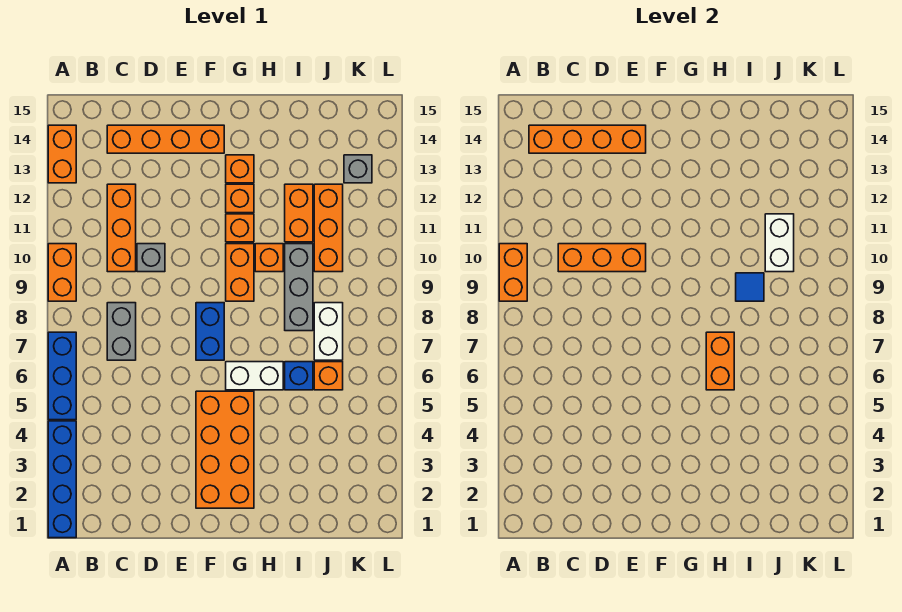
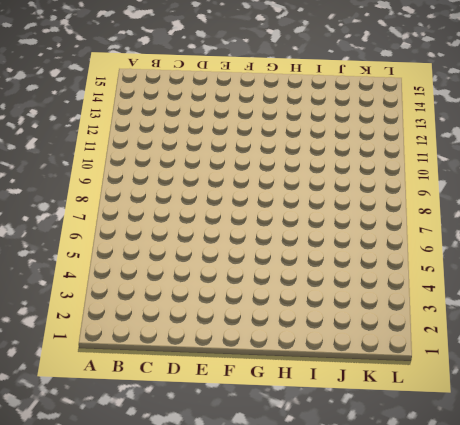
none -> blue brick A1:A4 level 1
none -> blue brick A5:A7 level 1
none -> orange brick A9:A10 level 1

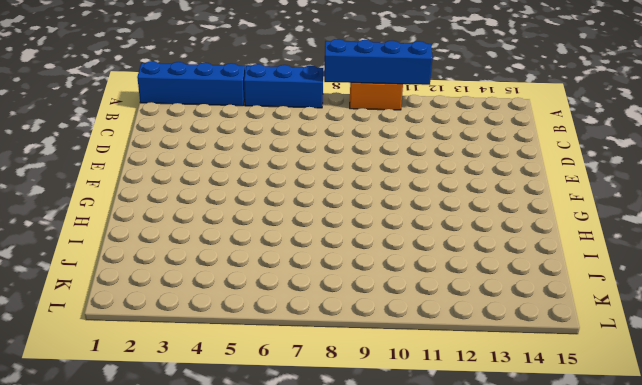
blue brick A8:A11 level 2 -> orange brick A9:A10 level 2
none -> orange brick A13:A14 level 1
none -> grey brick C7:C8 level 1
none -> orange brick C10:C12 level 1

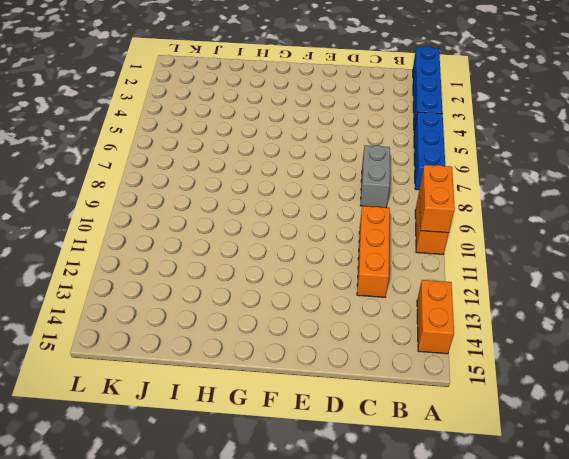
none -> orange brick C14:F14 level 1
none -> grey brick D10 level 1
none -> orange brick F2:G5 level 1

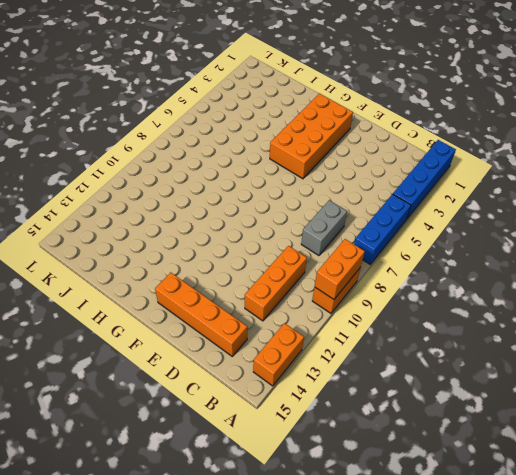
none -> grey brick D10 level 1
none -> blue brick F7:F8 level 1
none -> white brick G6:H6 level 1

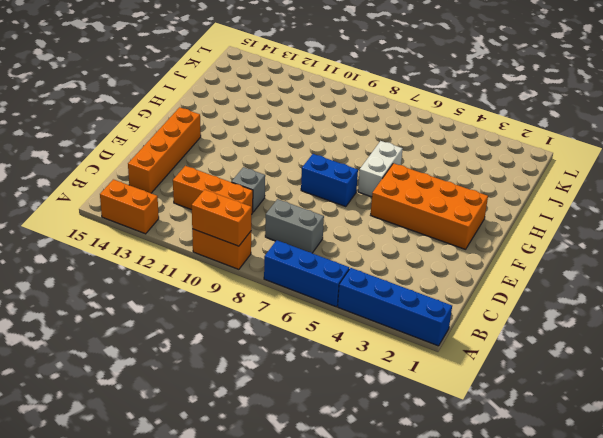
none -> orange brick G9:G10 level 1
none -> orange brick G11 level 1
none -> orange brick G12 level 1

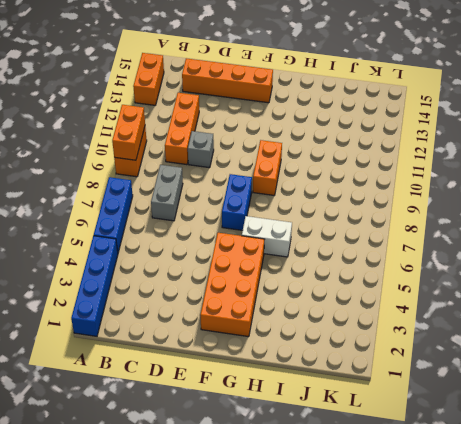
none -> orange brick G11 level 1
none -> orange brick G12 level 1
none -> orange brick G13 level 1

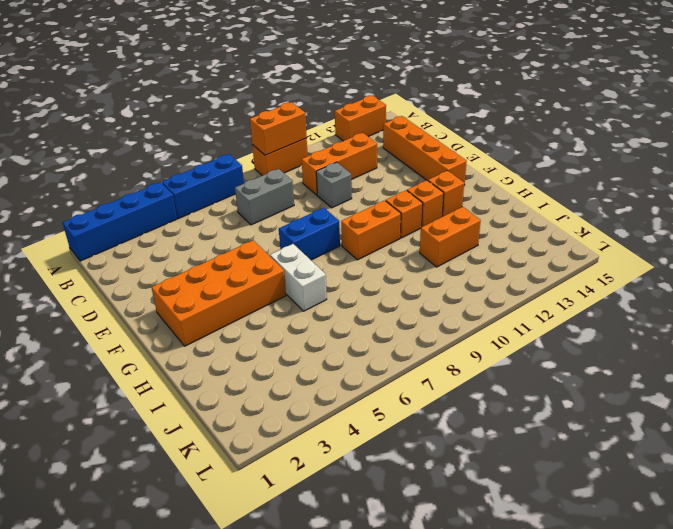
none -> orange brick H10 level 1
none -> blue brick I6 level 1
none -> grey brick I8:I10 level 1

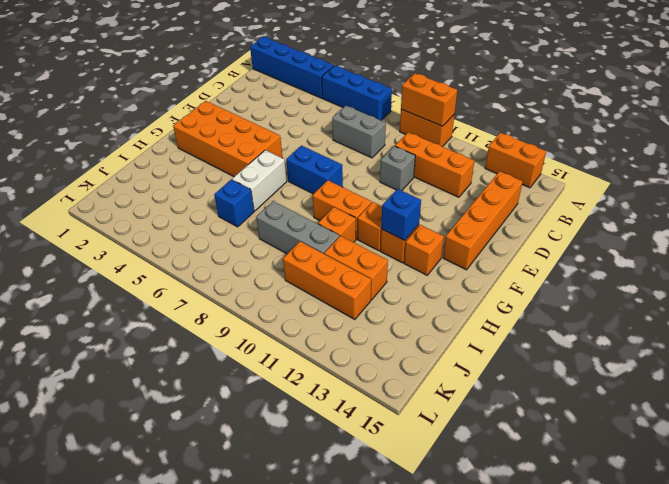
blue brick G12 level 2 -> none
none -> orange brick J6 level 1
none -> white brick J7:J8 level 1
none -> grey brick K13 level 1

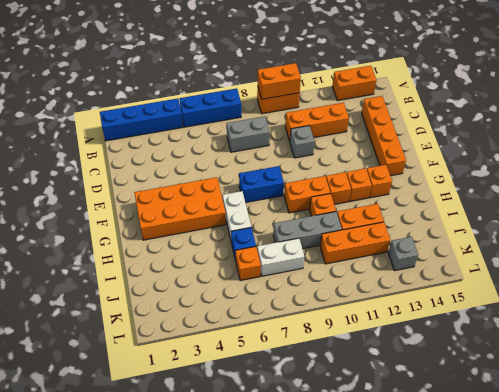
none -> orange brick B14:E14 level 2
none -> orange brick C10:E10 level 2
none -> orange brick H6:H7 level 2

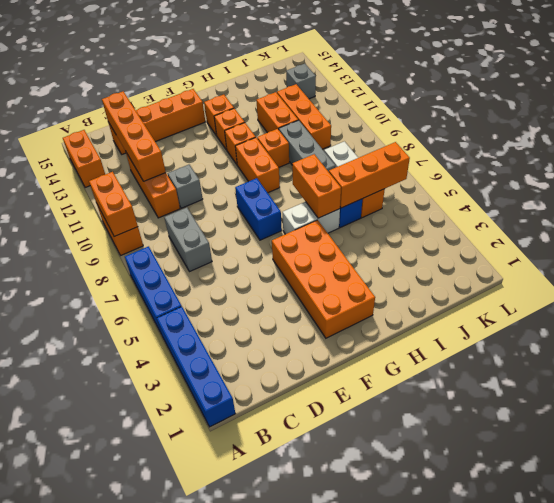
orange brick C11:C14 level 2 -> orange brick B14:E14 level 2
orange brick I6:K6 level 2 -> orange brick C10:E10 level 2
none -> blue tile I9 level 2
none -> white brick J10:J11 level 2

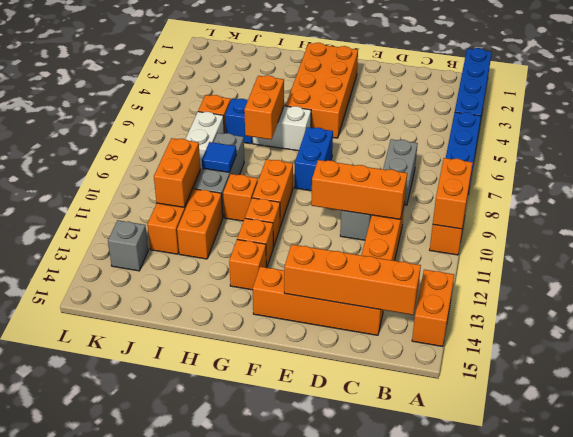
orange brick J10:J11 level 2 -> white brick J10:J11 level 2

